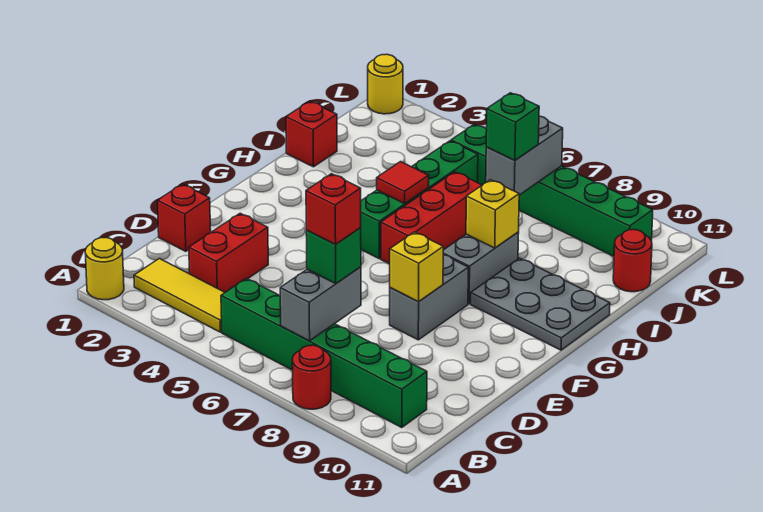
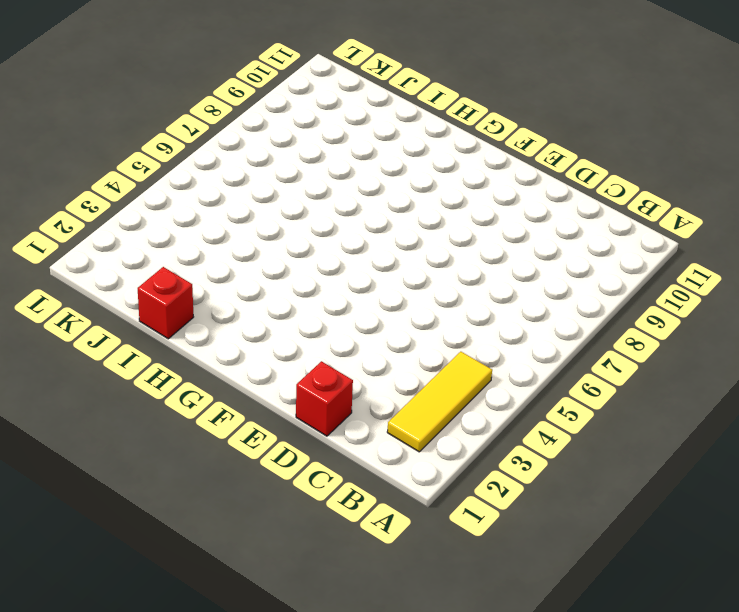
none -> yellow round brick A1 level 1
none -> red round brick A8 level 1
none -> green brick B5:B10 level 1

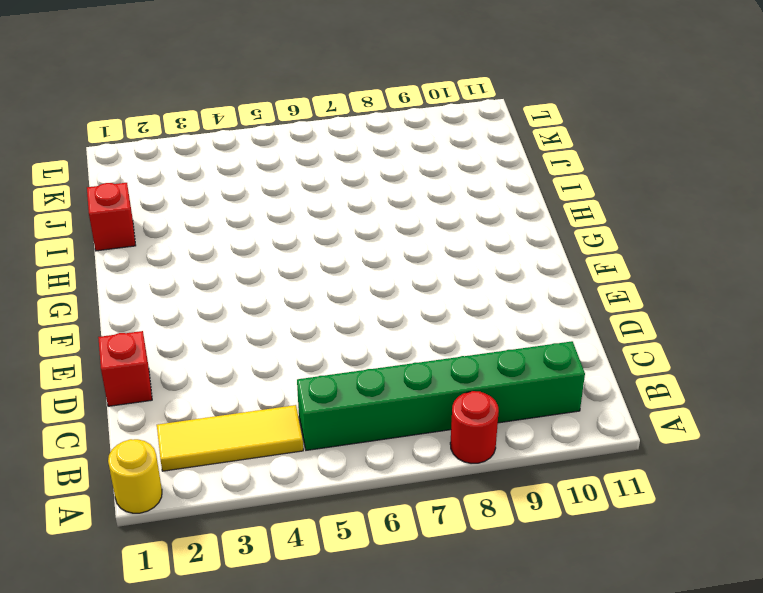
none -> red brick C3:D3 level 1
none -> grey brick E8:F8 level 1
none -> green brick G5:J5 level 1

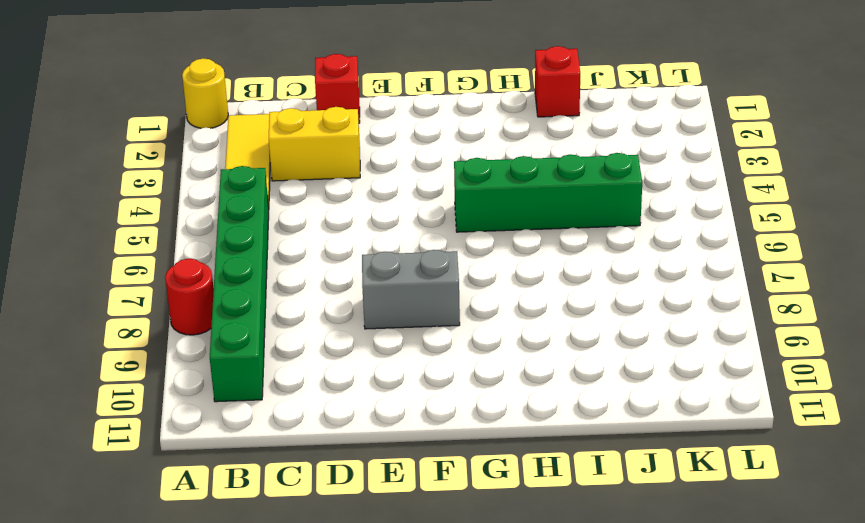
yellow brick C3:D3 level 1 -> red brick C3:D3 level 1
none -> red brick G6:I6 level 1
none -> grey brick G8:H8 level 1
none -> grey plate G9:H11 level 1

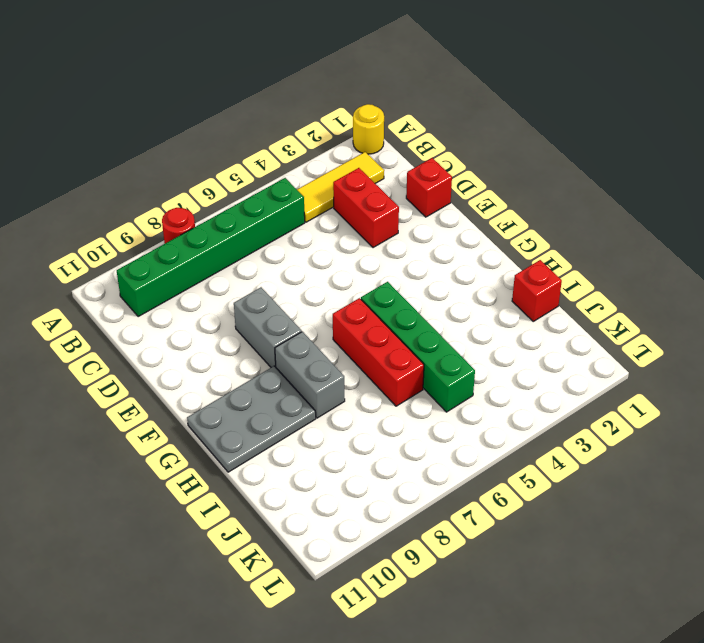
none -> red round brick J11 level 1
none -> green brick K5:K10 level 1
none -> yellow round brick L1 level 1

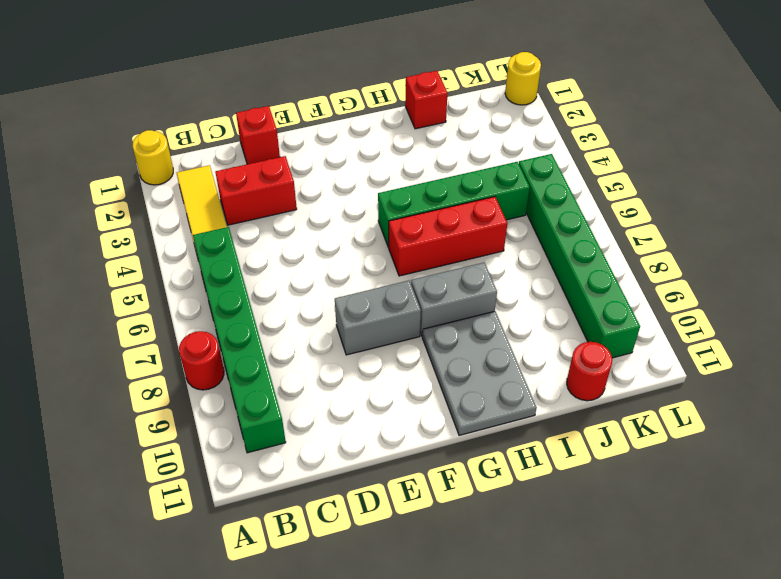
none -> grey brick B7:C7 level 2
none -> yellow brick E8 level 2
none -> red tile H5 level 2

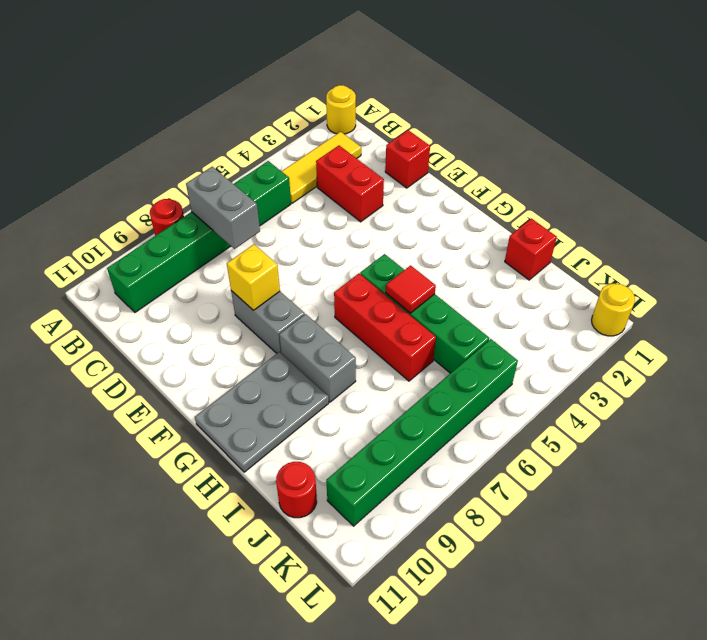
none -> yellow brick H8 level 2
none -> grey brick J7:K7 level 2
none -> green brick C7 level 3

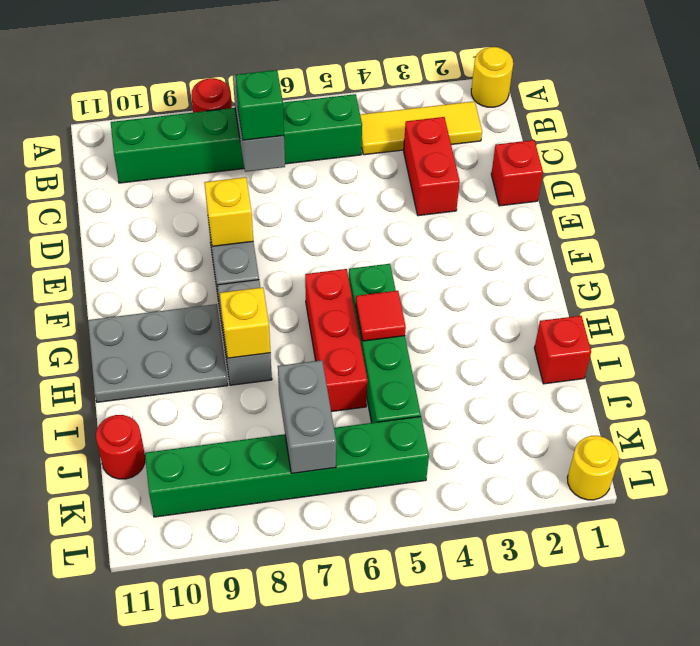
none -> green brick J7 level 3
none -> red brick C7 level 4

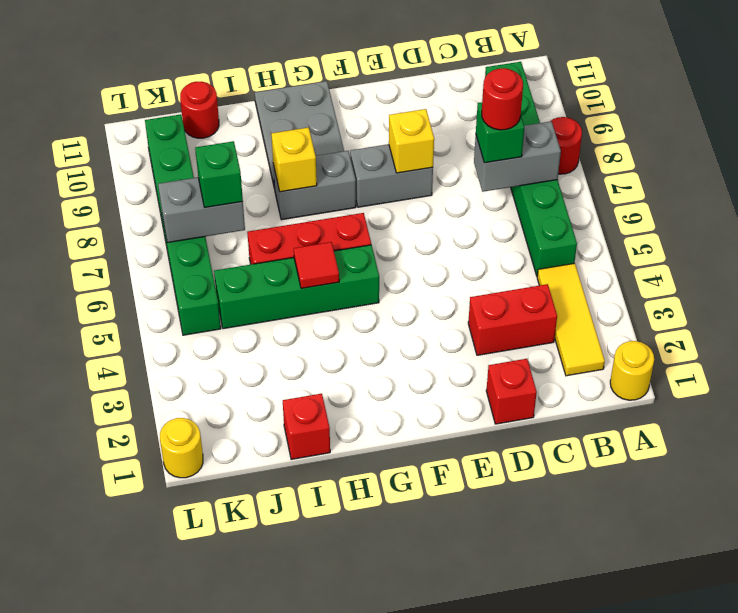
red round brick C7 level 4 -> red brick C7 level 4

